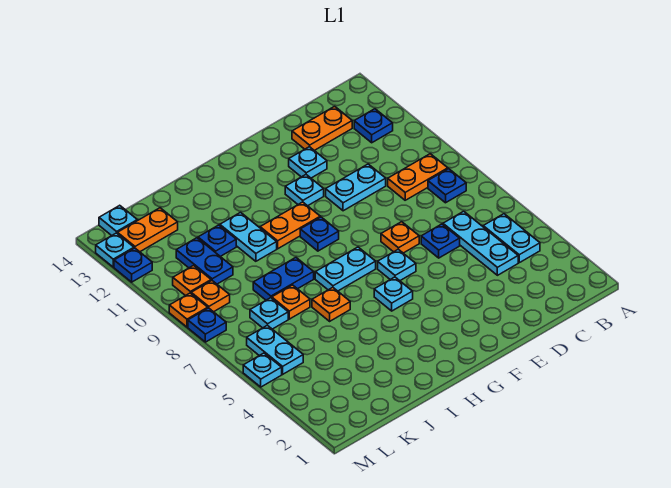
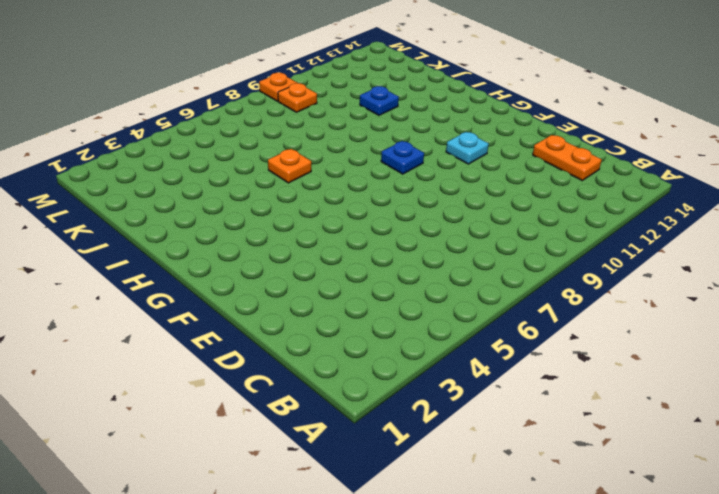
none -> cyan plate B4:B5 level 1
none -> blue plate B8 level 1
none -> orange plate B9:C9 level 1
none -> blue plate B12 level 1

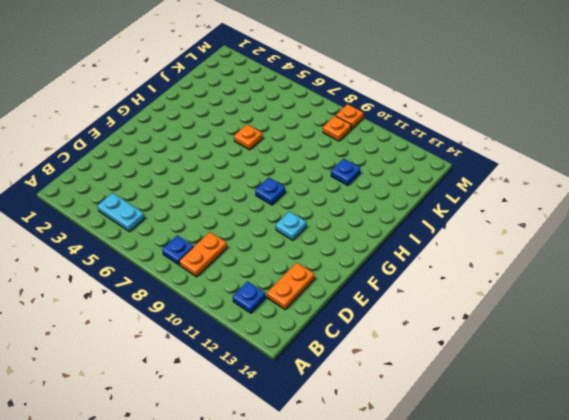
none -> cyan plate C4:C6 level 1
none -> blue plate D6 level 1
none -> cyan plate D10:E10 level 1
none -> orange plate E7 level 1

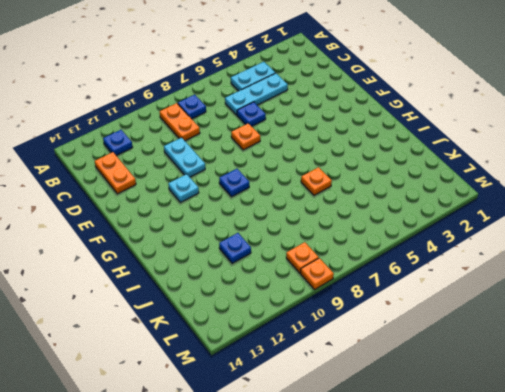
none -> cyan plate E12 level 1
none -> cyan plate F6 level 1
none -> cyan plate G5 level 1
none -> cyan plate G7:H7 level 1

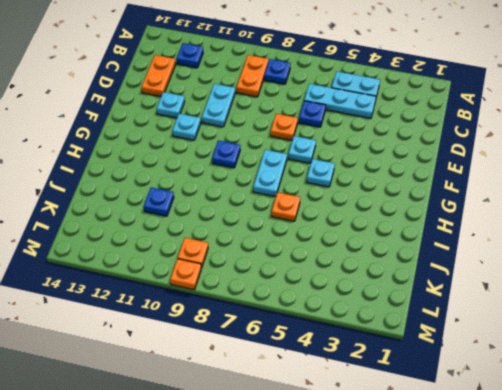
none -> orange plate G10:H10 level 1
none -> blue plate I8:J8 level 1
none -> cyan plate I10:I11 level 1
none -> orange plate J7 level 1

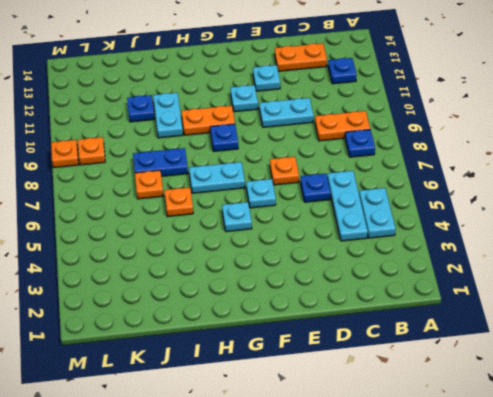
none -> cyan plate K7 level 1
none -> blue plate K10:K11 level 1
none -> orange plate K13:L13 level 1
none -> cyan plate L5:L6 level 1

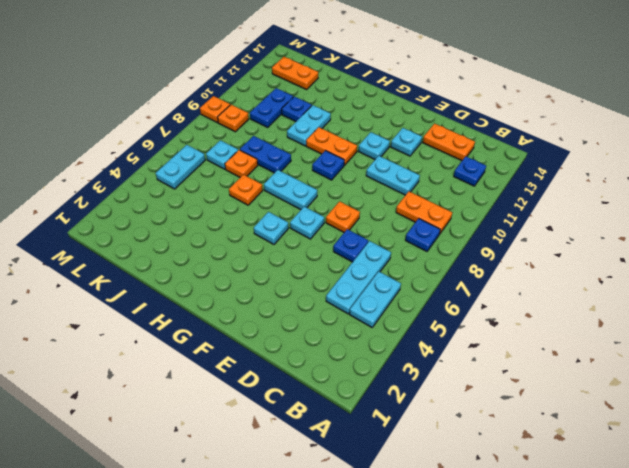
none -> orange plate L10 level 1
none -> cyan plate L14 level 1
none -> cyan plate M5 level 1
none -> blue plate M8 level 1

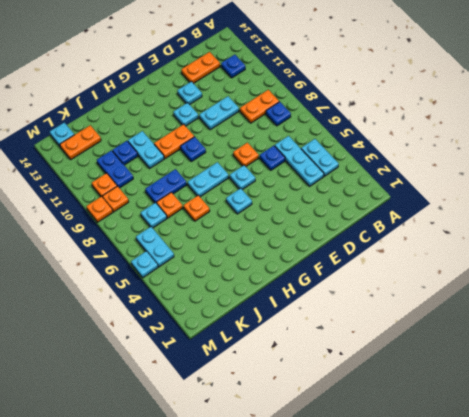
none -> blue plate M8 level 1
none -> blue plate M12 level 1
none -> cyan plate M13 level 1

